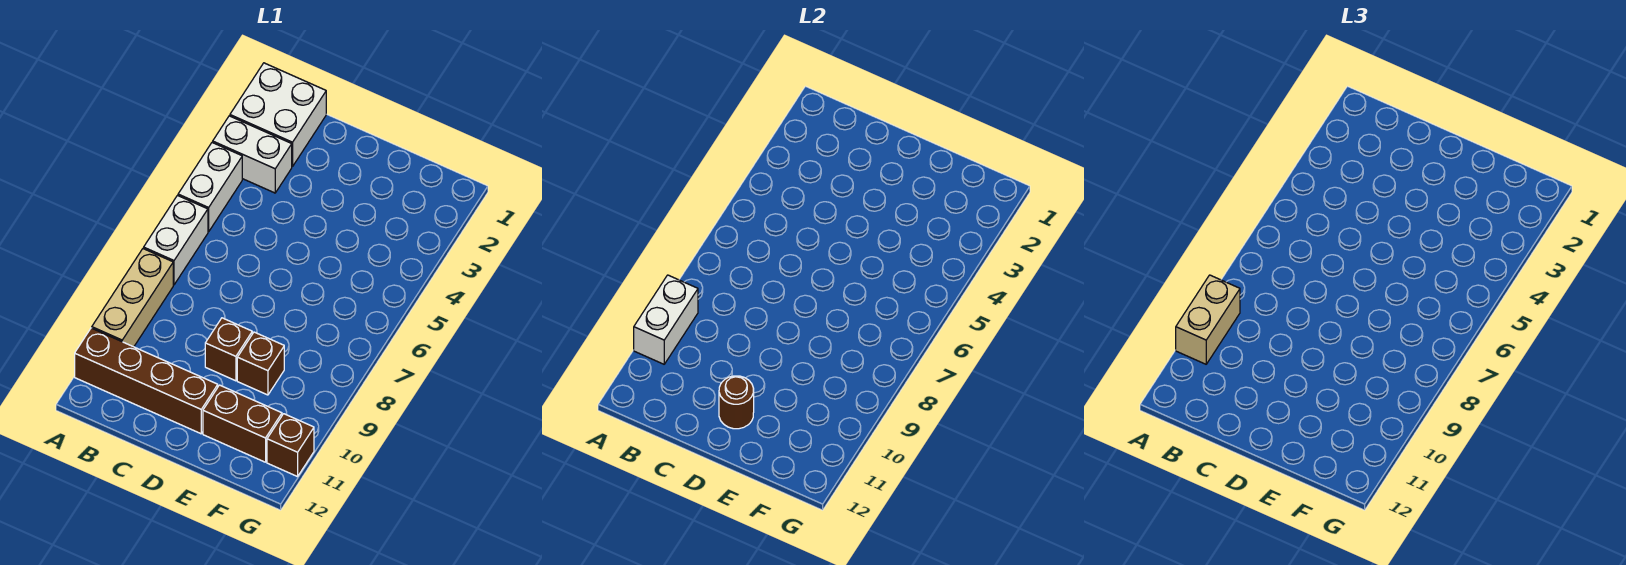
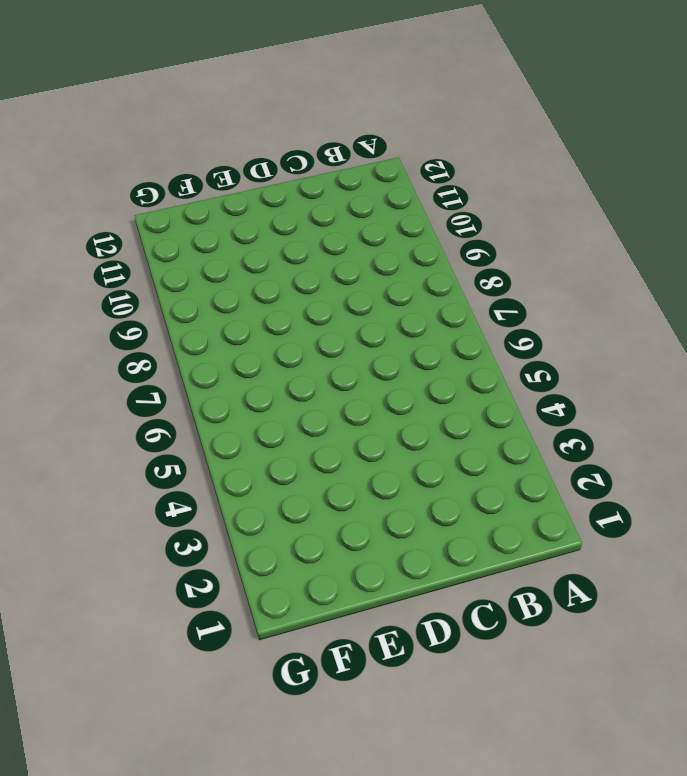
none -> white brick A1:B2 level 1
none -> white brick A3:B3 level 1
none -> white brick A4:A5 level 1

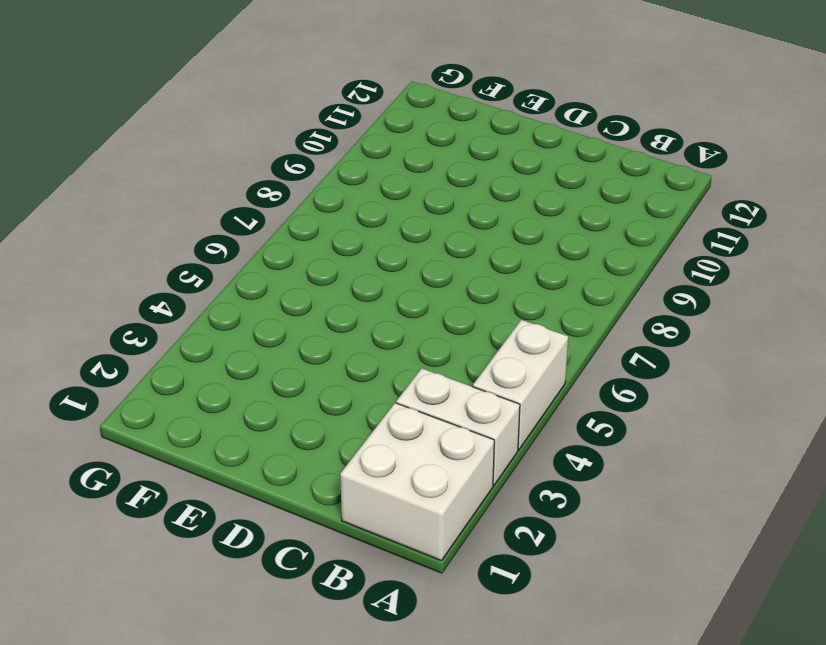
none -> white brick A6:A7 level 1
none -> tan brick A8:A10 level 1
none -> brown brick A11:D11 level 1

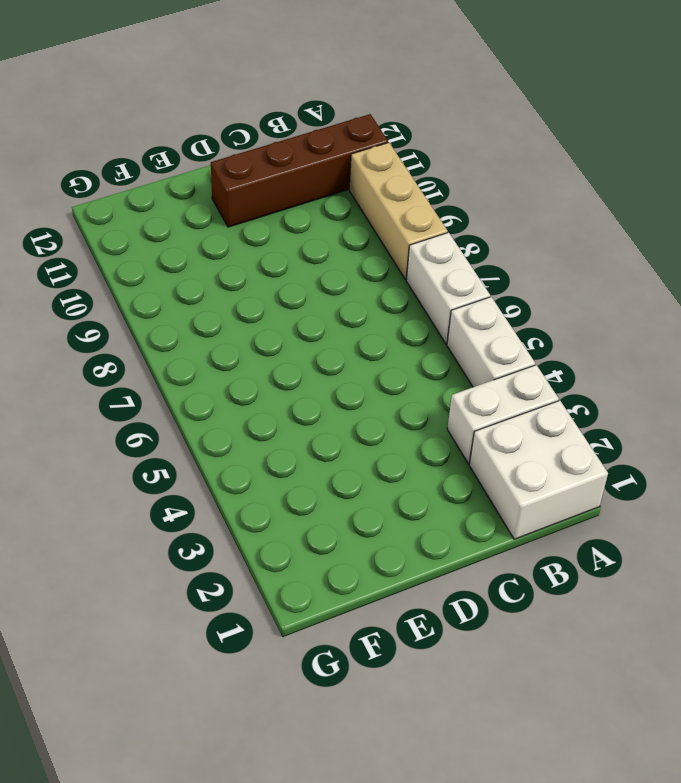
none -> brown brick D9 level 1
none -> brown brick E9 level 1
none -> brown brick E11:F11 level 1

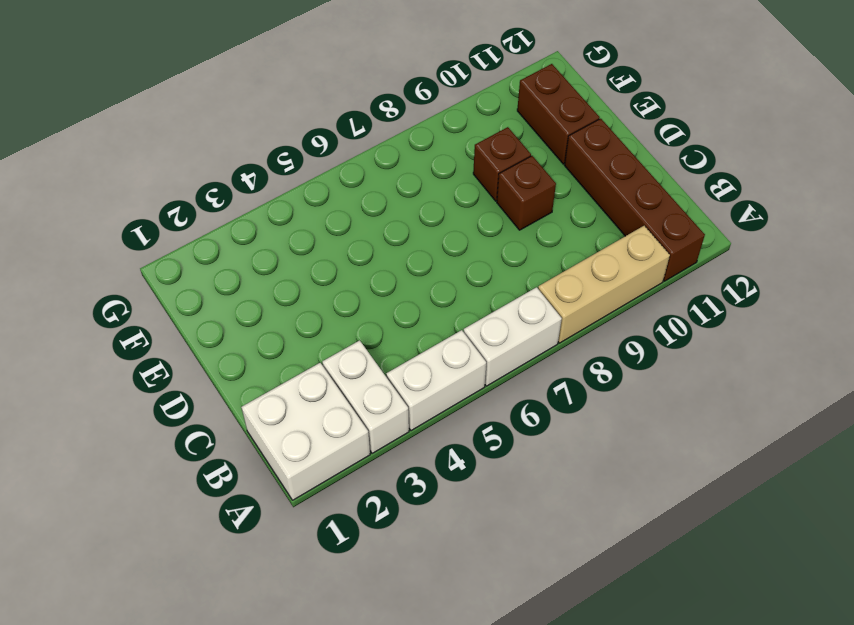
none -> brown brick G11 level 1
none -> white brick A9:A10 level 2
none -> brown round brick D11 level 2

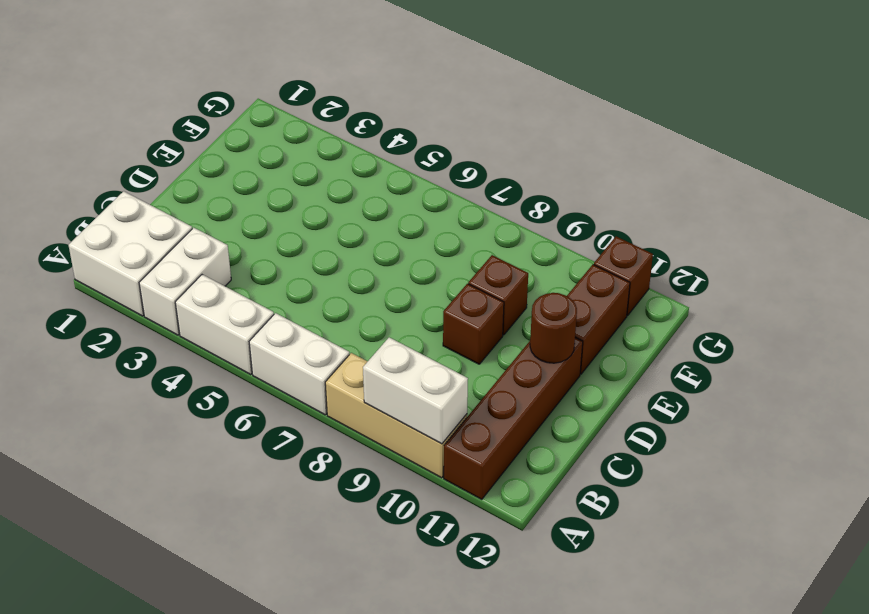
none -> tan brick A9:A10 level 3

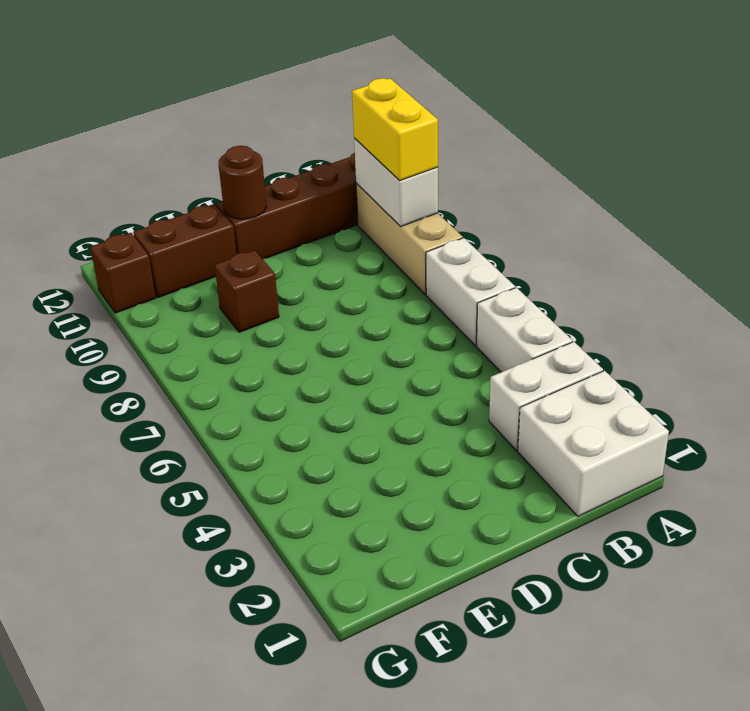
yellow brick A9:A10 level 3 -> tan brick A9:A10 level 3
none -> brown brick D9 level 1

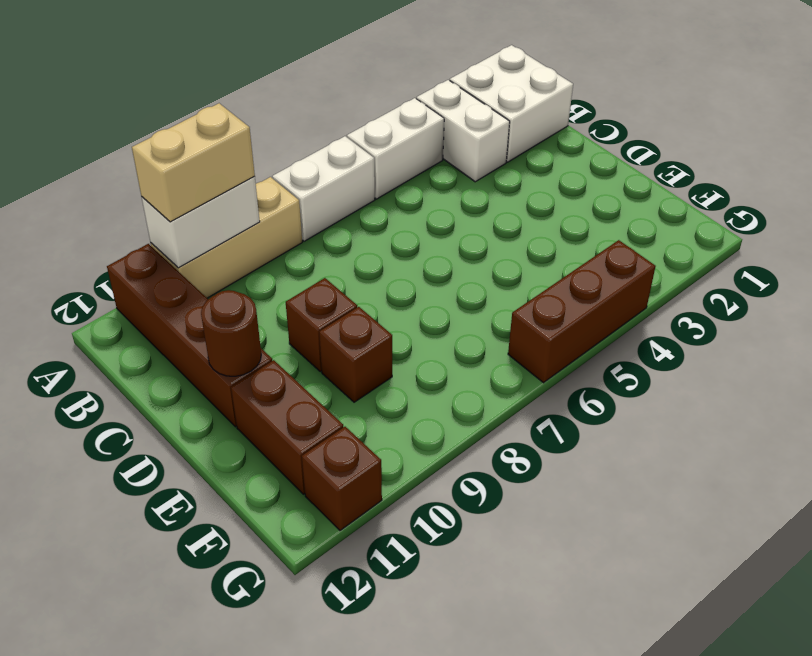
brown brick G4:G6 level 1 -> none

